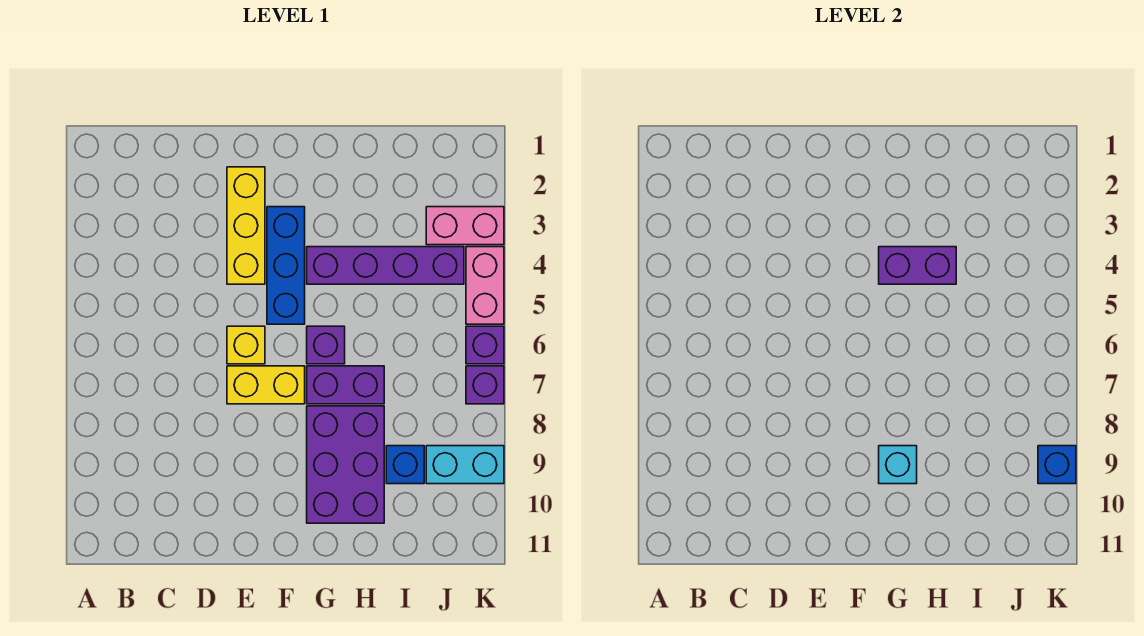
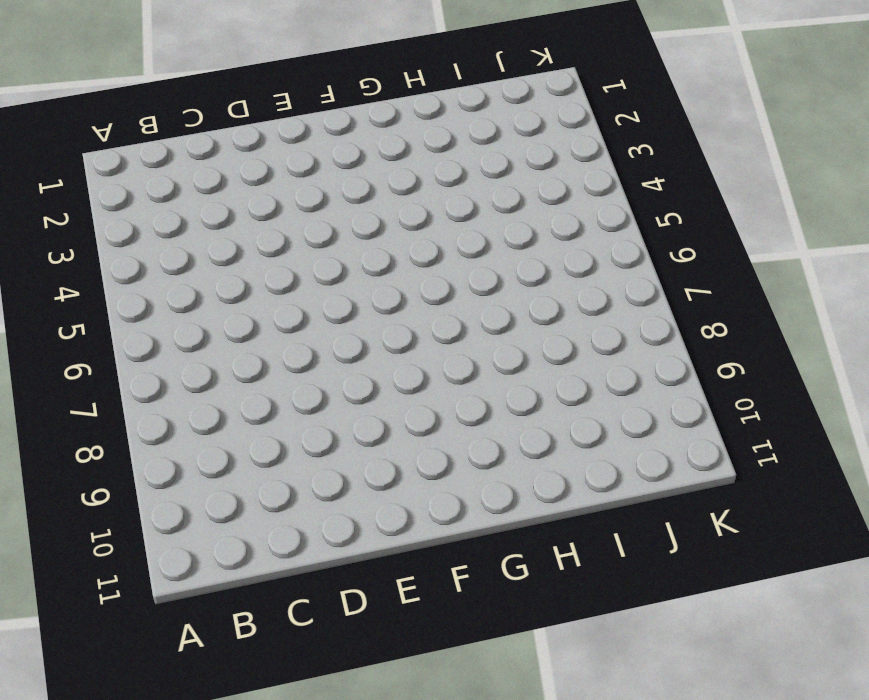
none -> yellow brick E2:E4 level 1
none -> yellow brick E6 level 1
none -> yellow brick E7:F7 level 1

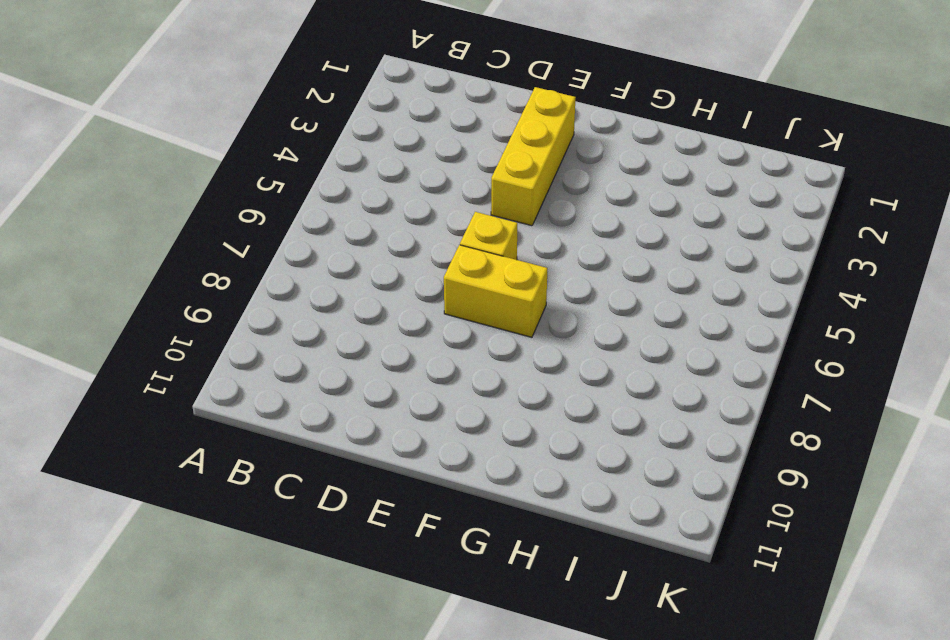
none -> blue brick F3:F5 level 1
none -> purple brick G4:J4 level 1
none -> purple brick G6 level 1

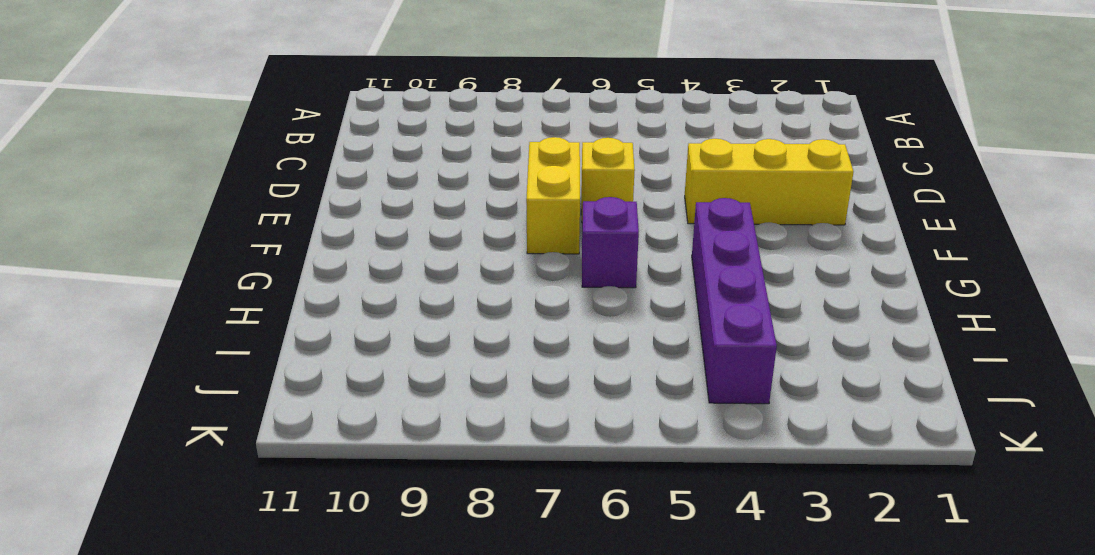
none -> blue brick F3:F5 level 1
none -> purple brick G7:H7 level 1
none -> purple brick G8:H10 level 1

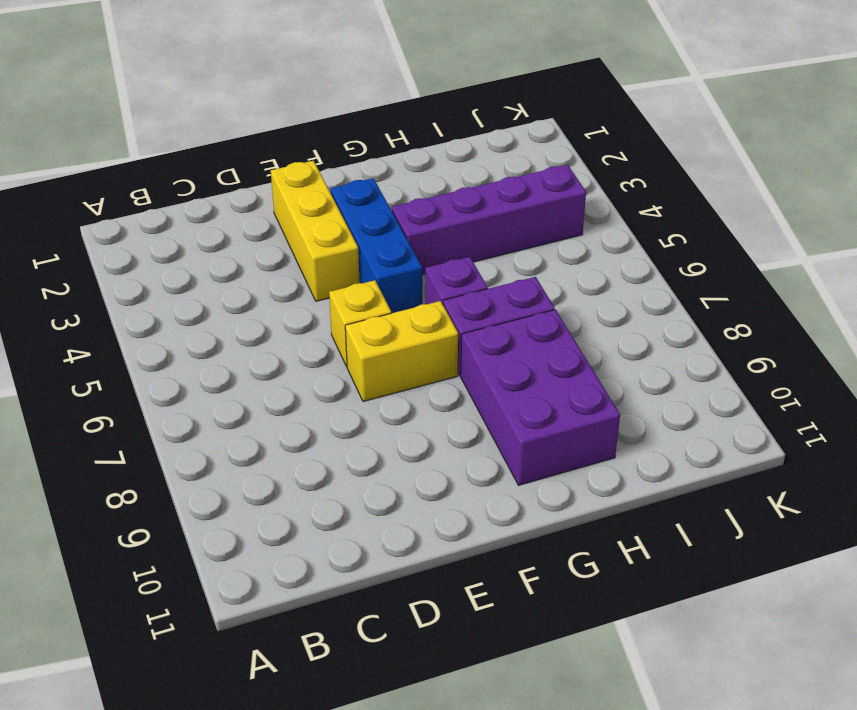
none -> blue brick I9 level 1
none -> pink brick J3:K3 level 1
none -> cyan brick J9:K9 level 1

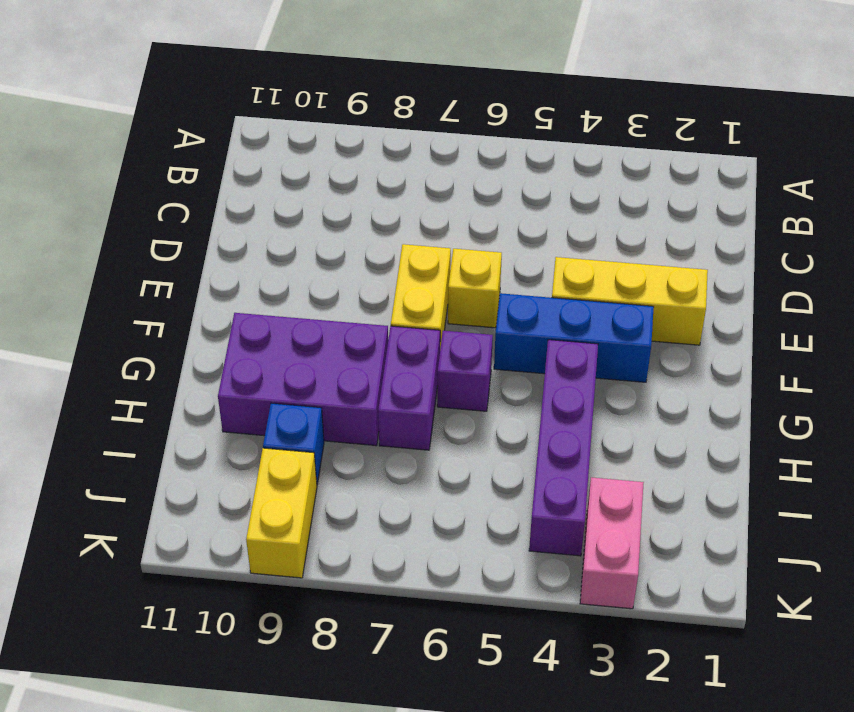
yellow brick J9:K9 level 1 -> cyan brick J9:K9 level 1
none -> pink brick K4:K5 level 1
none -> purple brick K6 level 1
none -> purple brick K7 level 1

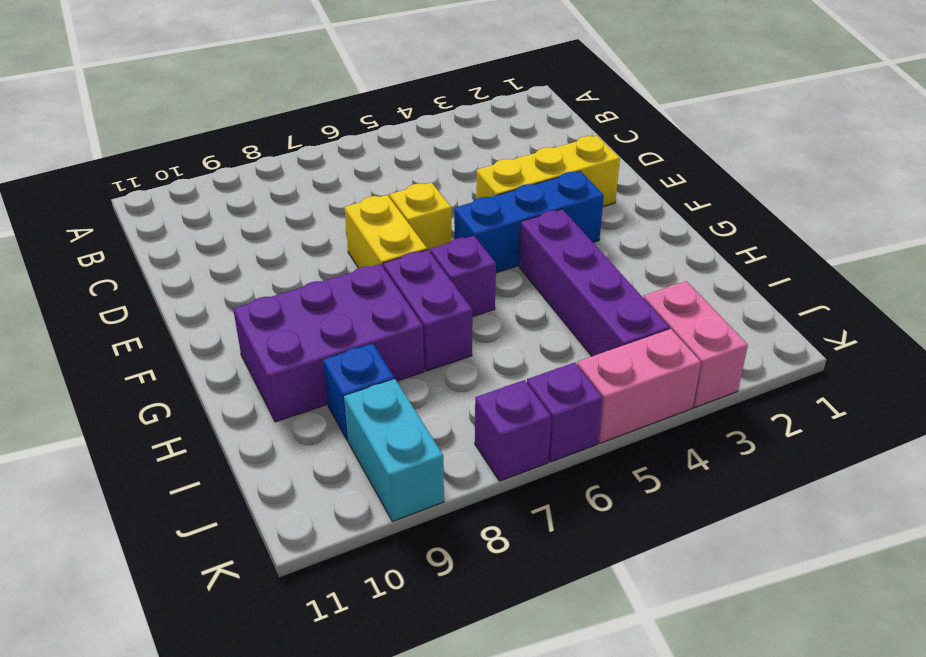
none -> purple brick G4:H4 level 2
none -> cyan brick G9 level 2
none -> blue brick K9 level 2

